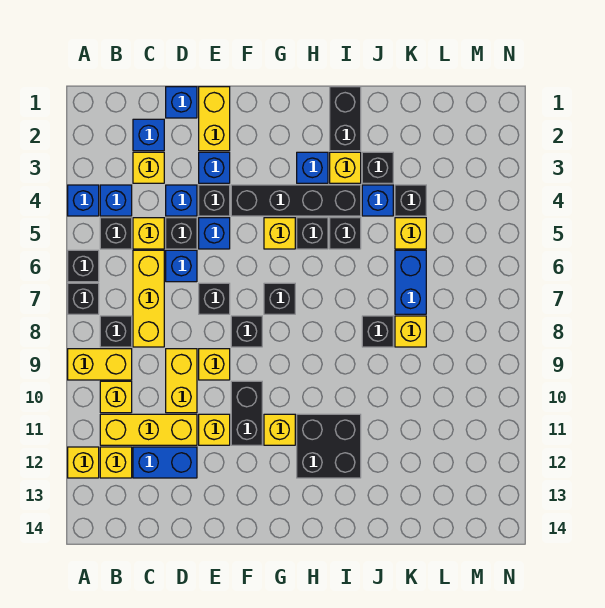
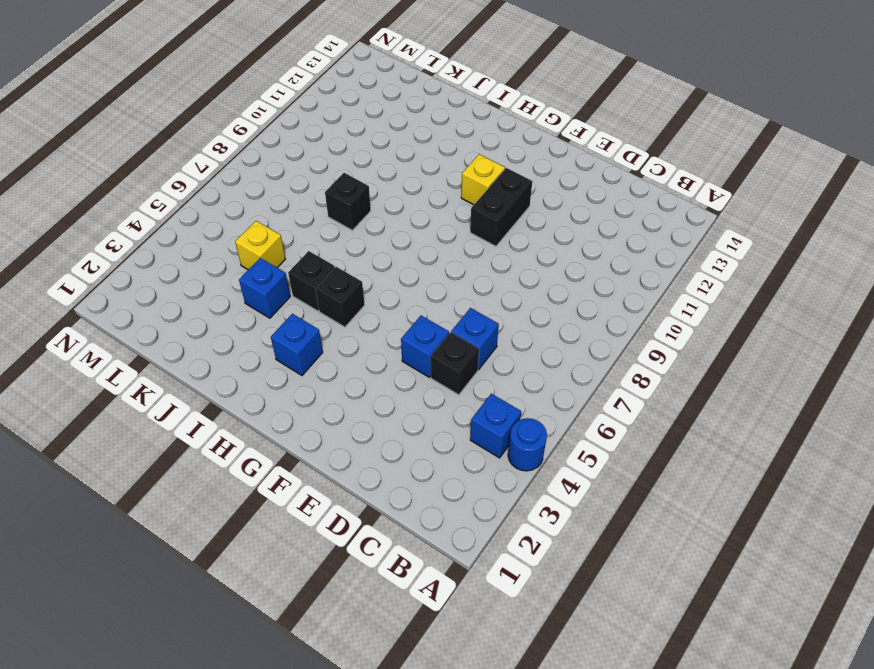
blue round brick A4 level 1 -> blue brick A4 level 1
none -> black brick A6 level 1
none -> black brick A7 level 1
none -> yellow brick A9:B9 level 1
none -> yellow brick A12 level 1

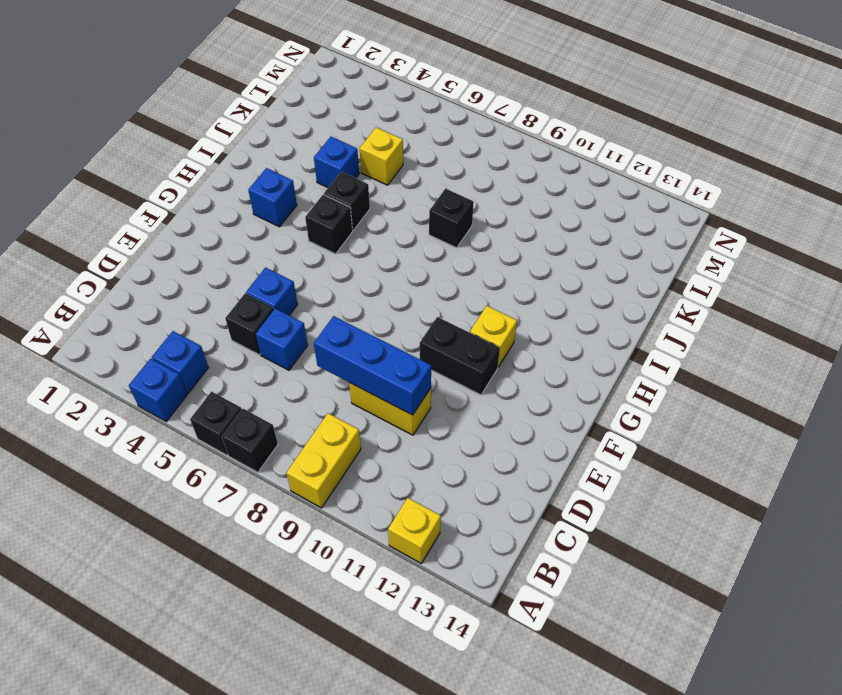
blue brick D8:D10 level 2 -> none
none -> black brick B5 level 1
none -> black brick B8 level 1
none -> yellow brick B10 level 1
none -> yellow brick B11:D11 level 1

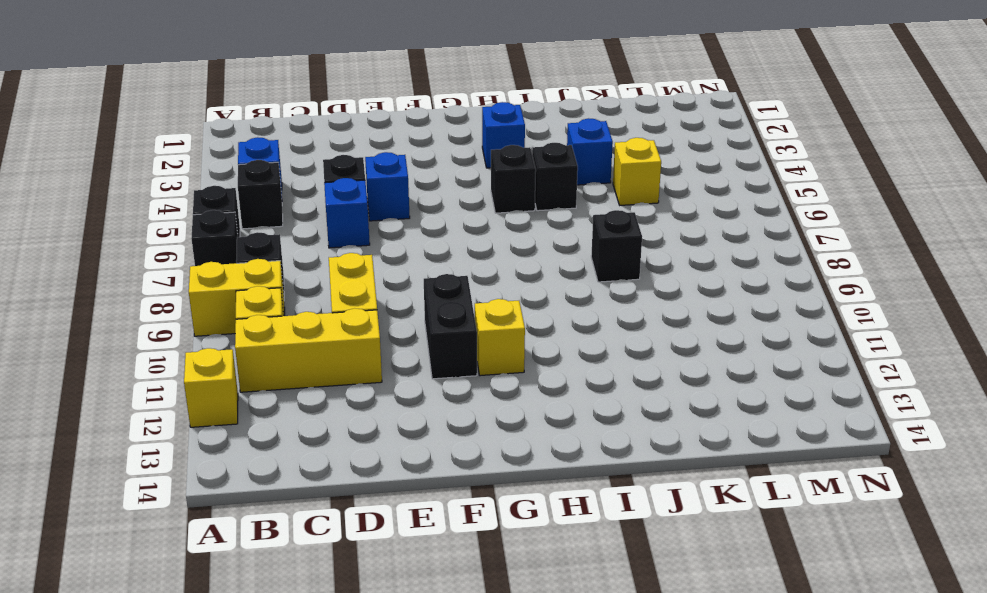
none -> blue brick A4 level 1
none -> yellow brick B12 level 1
none -> blue brick C2 level 1
none -> yellow brick C3 level 1

